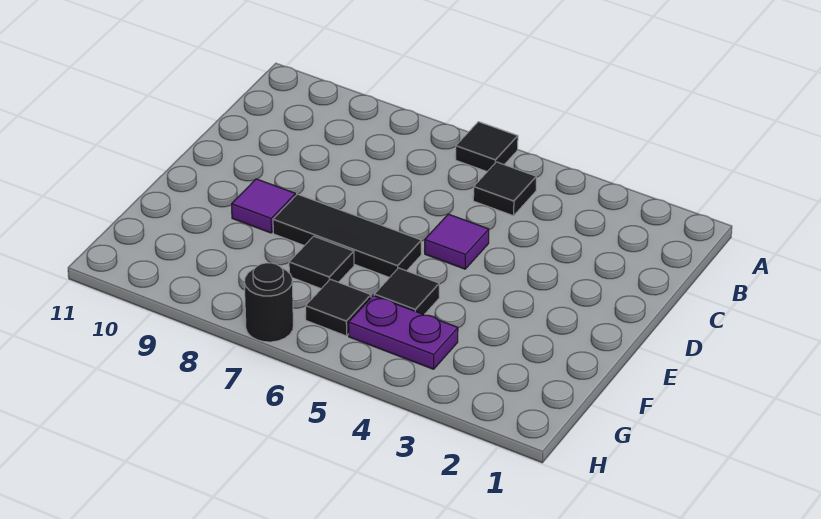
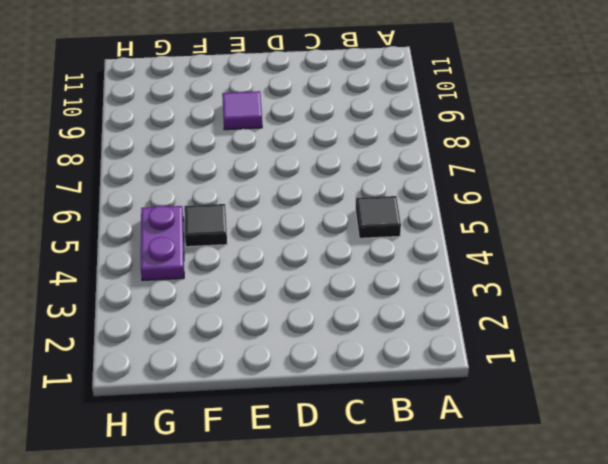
none -> black tile A6 level 1
none -> purple tile D5 level 1

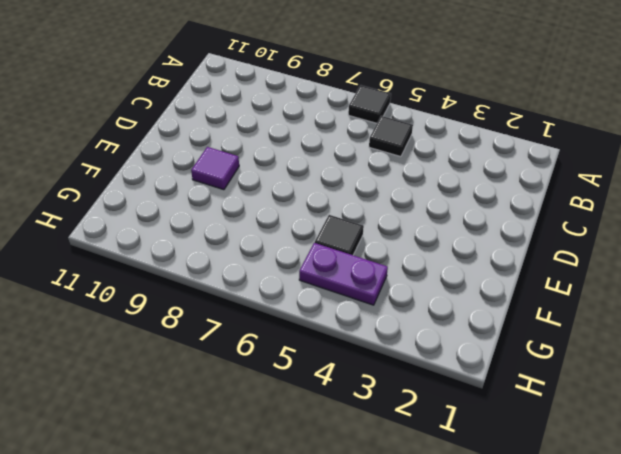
none -> purple tile D5 level 1
none -> black tile E6:E8 level 1

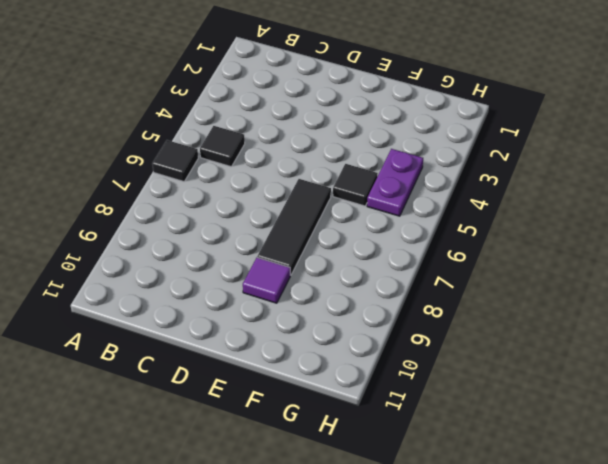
none -> purple tile D5 level 1
none -> black tile F7 level 1

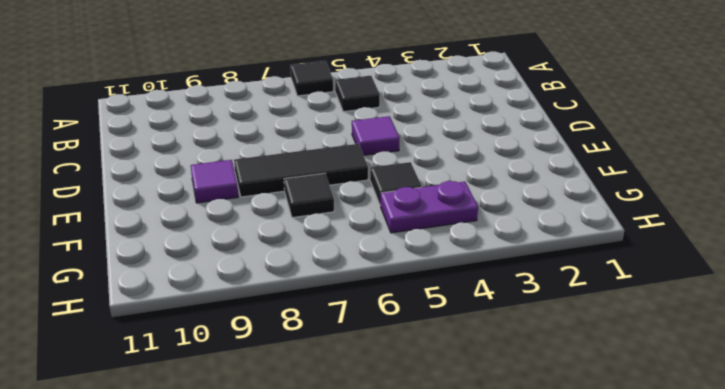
none -> black tile G6 level 1
none -> black round brick H7 level 1

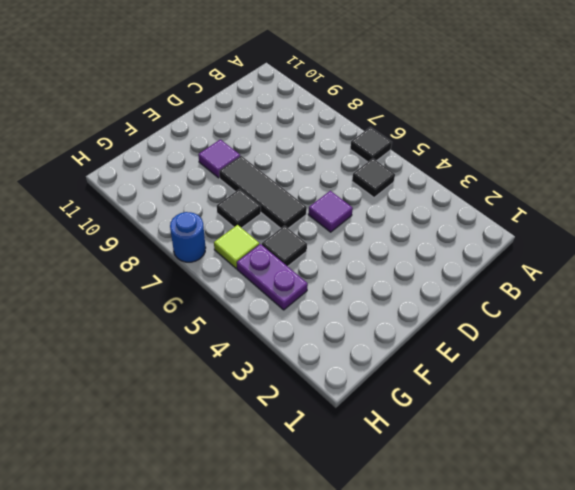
lime tile G6 level 1 -> black tile G6 level 1
blue round brick H7 level 1 -> black round brick H7 level 1

